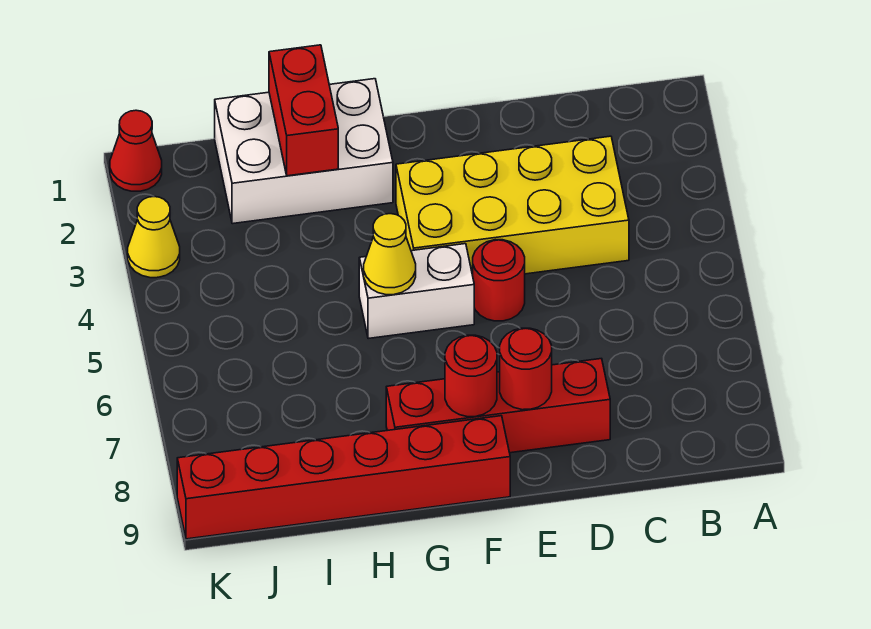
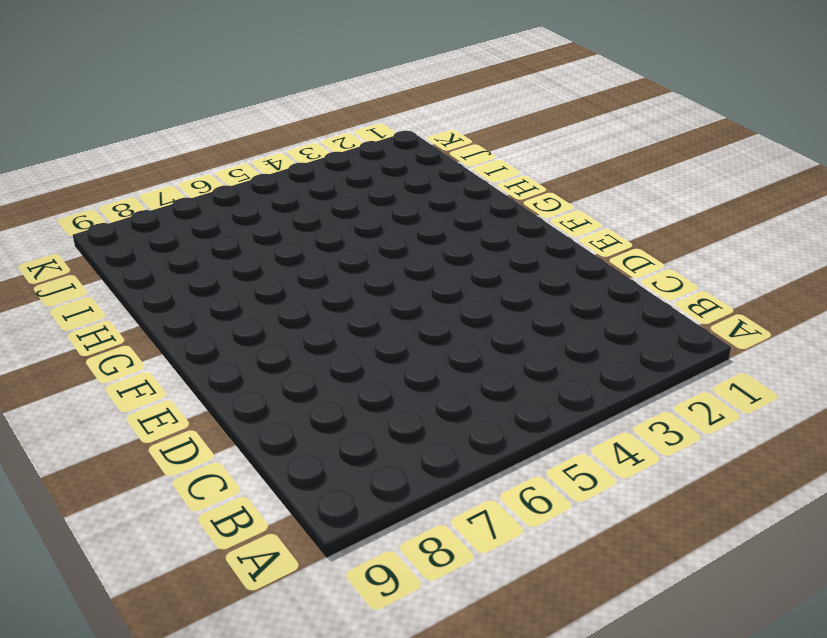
none -> yellow brick C3:F4 level 1
none -> red brick D8:G8 level 1
none -> red round brick E5 level 1

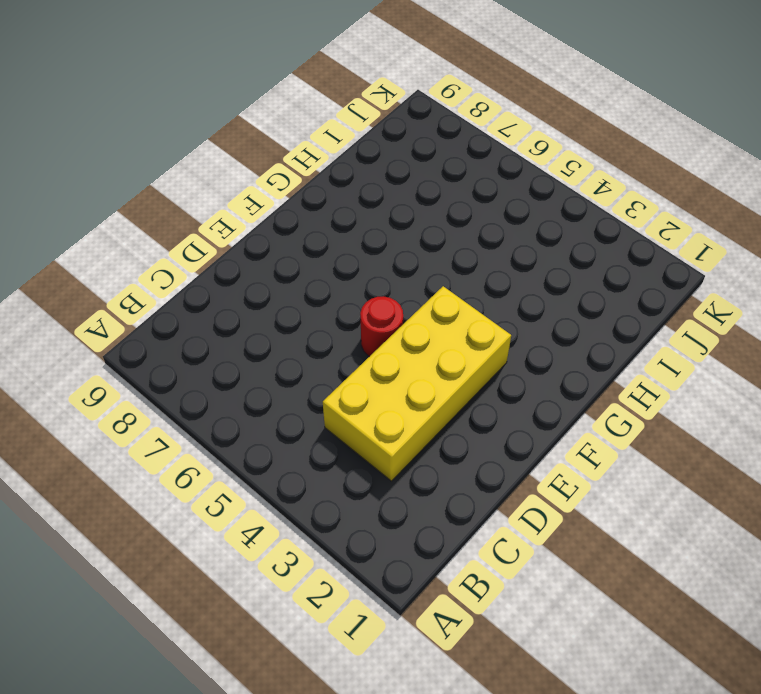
none -> red brick D8:G8 level 1
none -> white brick F5:G5 level 1
none -> red brick F9:K9 level 1

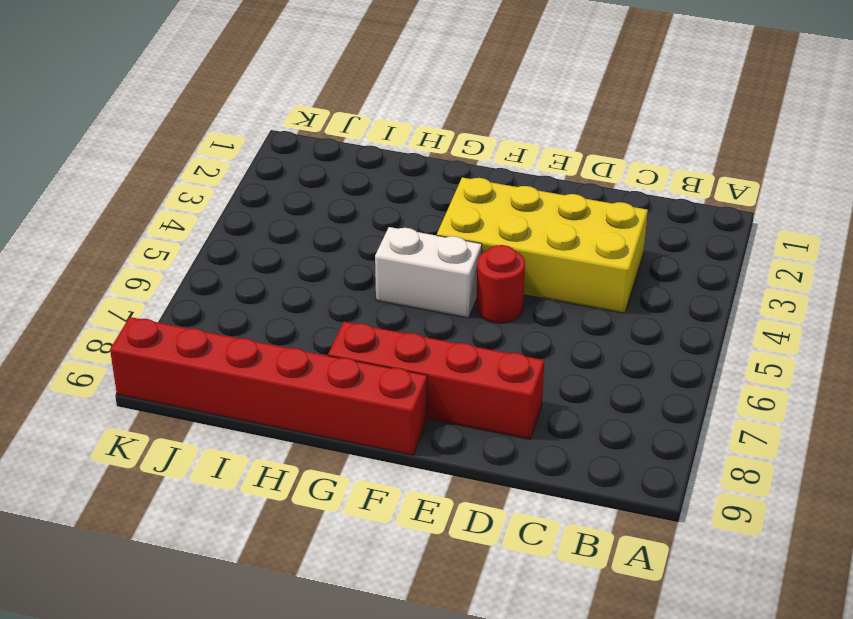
none -> white brick G1:I2 level 1
none -> red cone K1 level 1
none -> yellow cone K3 level 1

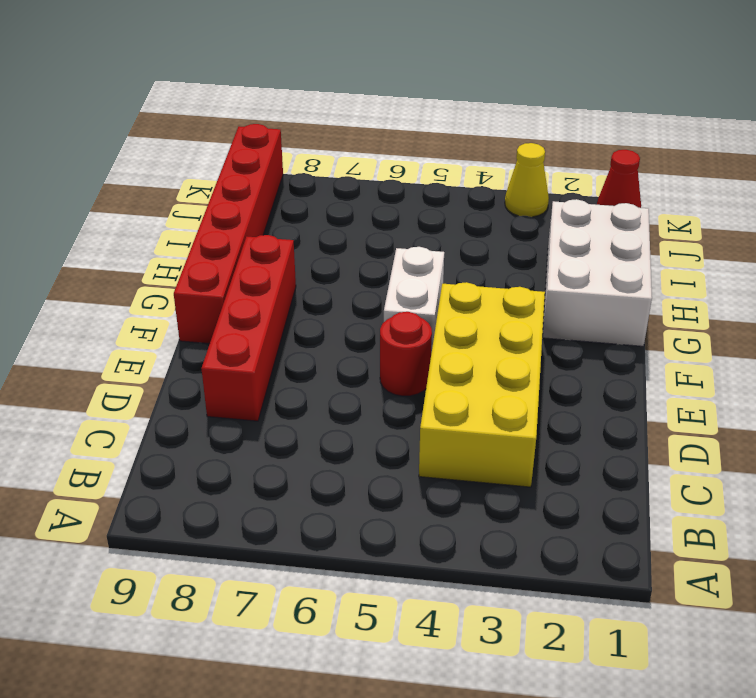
none -> red round brick E8 level 2
none -> red round brick F8 level 2
none -> yellow cone G5 level 2

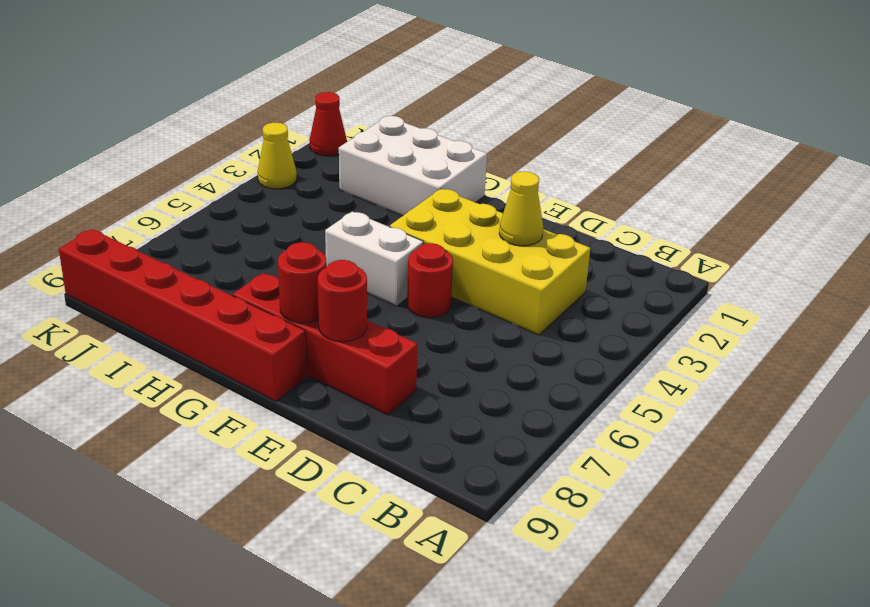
yellow cone D3 level 2 -> yellow cone G5 level 2
none -> red brick H1:H2 level 2

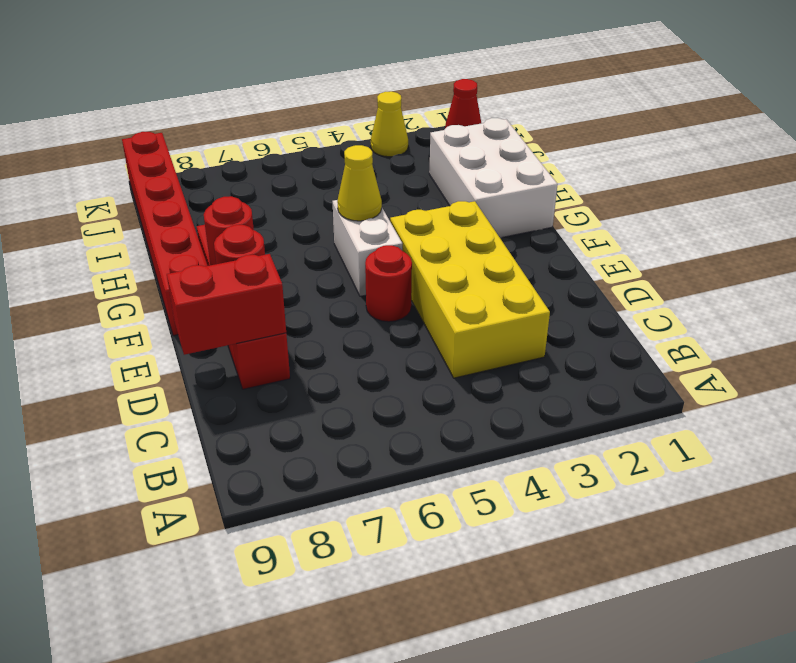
red brick D8:D9 level 2 -> red brick H1:H2 level 2

